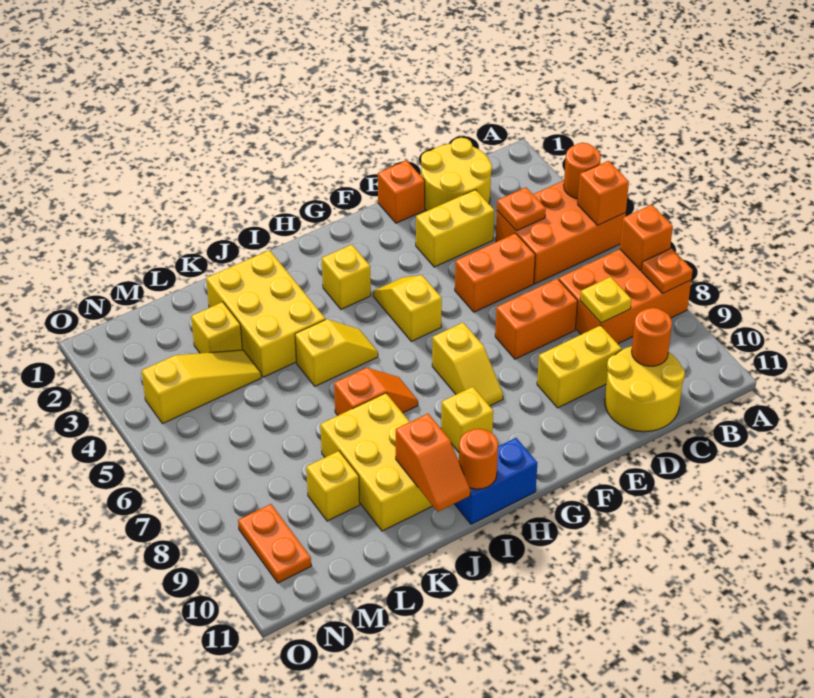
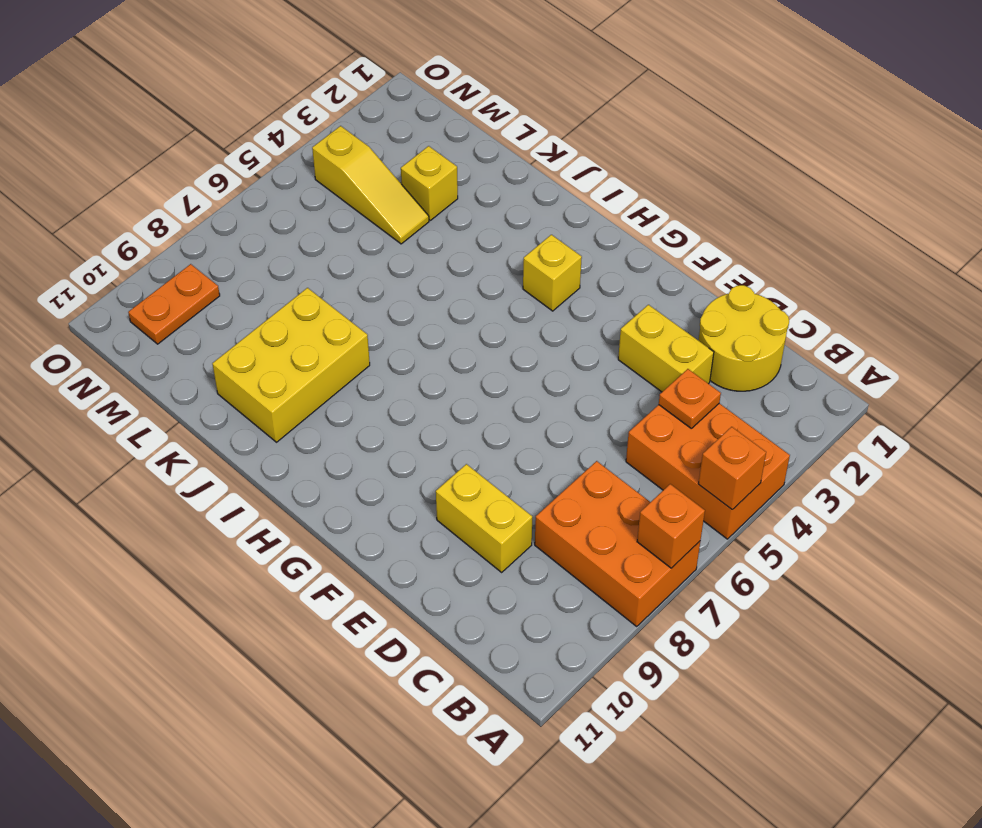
none -> yellow round brick C10:D11 level 1
none -> orange brick D5:E5 level 1
none -> orange brick D7:E7 level 1
none -> orange brick E1 level 1

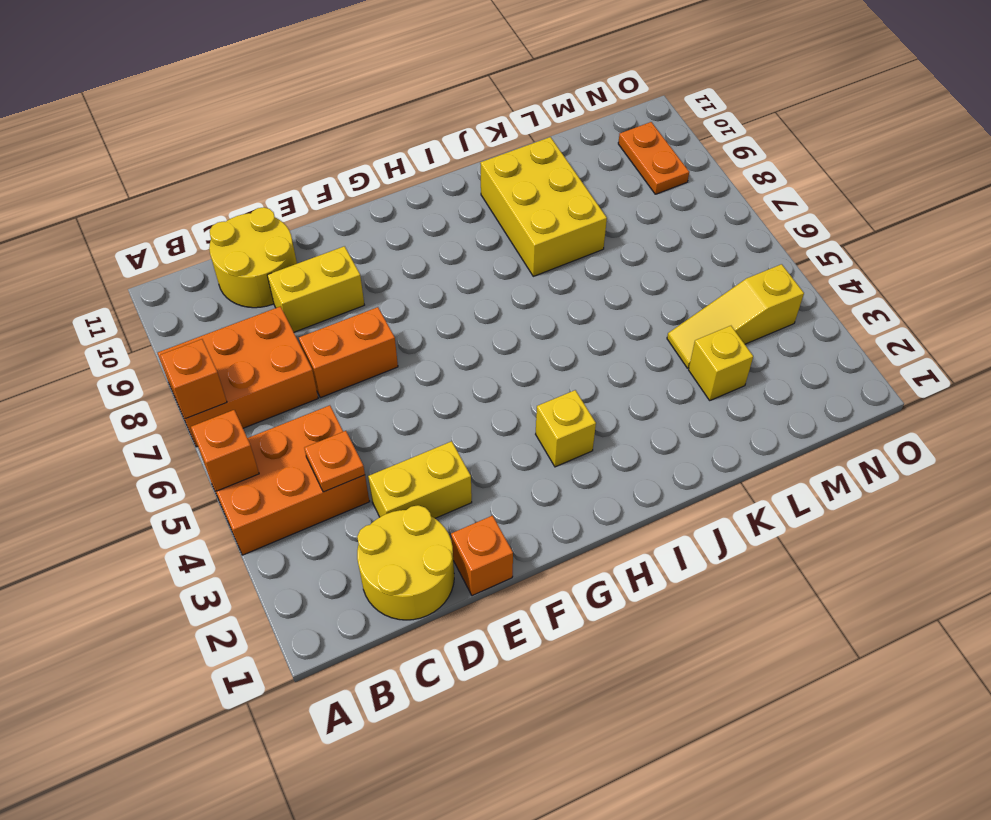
none -> orange brick D5:E5 level 1
none -> yellow slope G4:G5 level 1 top 5
none -> yellow slope G7:G8 level 1 top 7
none -> yellow brick H9 level 1

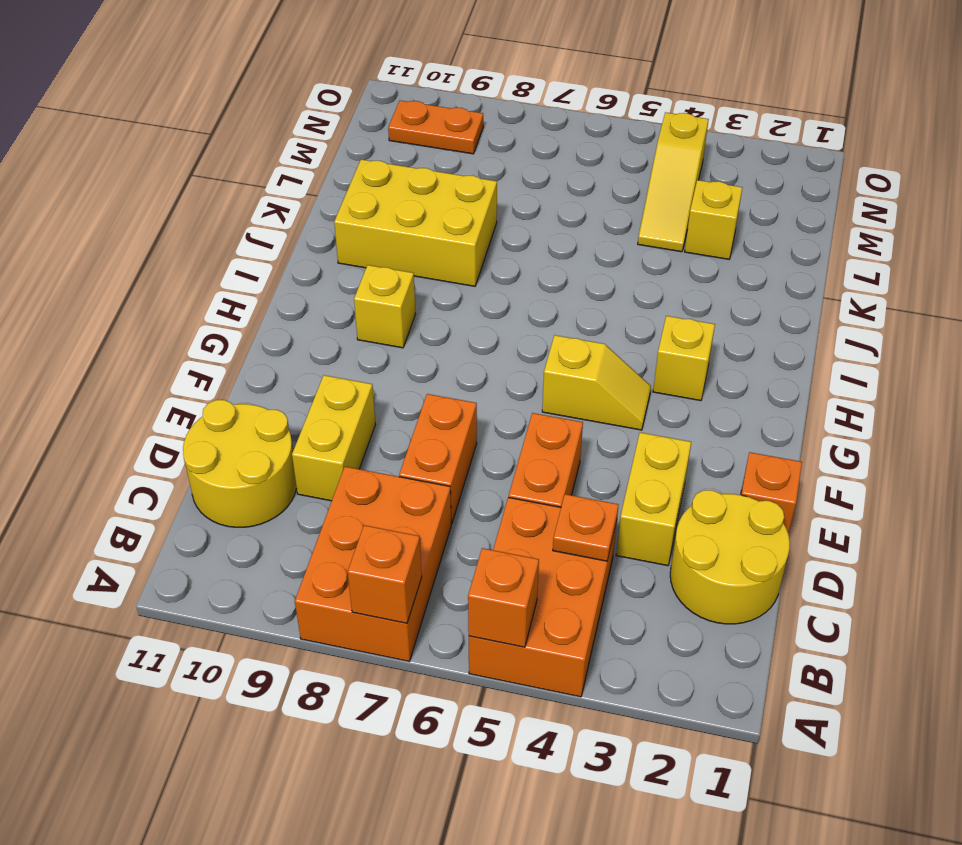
none -> yellow slope G7:G8 level 1 top 7
none -> blue brick H11:I11 level 1
none -> yellow slope I5:J5 level 1 top J
none -> orange slope I7:J7 level 1 top J

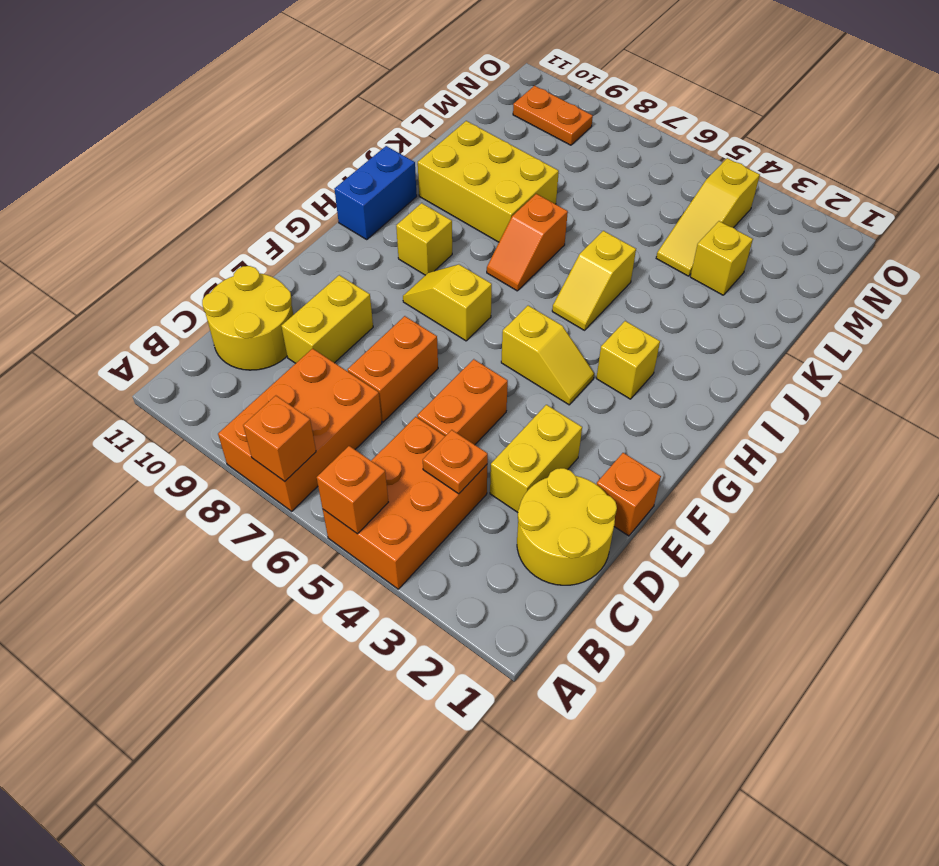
none -> yellow brick J2:K4 level 1
none -> yellow brick L9 level 1
none -> orange round brick A4 level 2
none -> orange plate A8 level 2

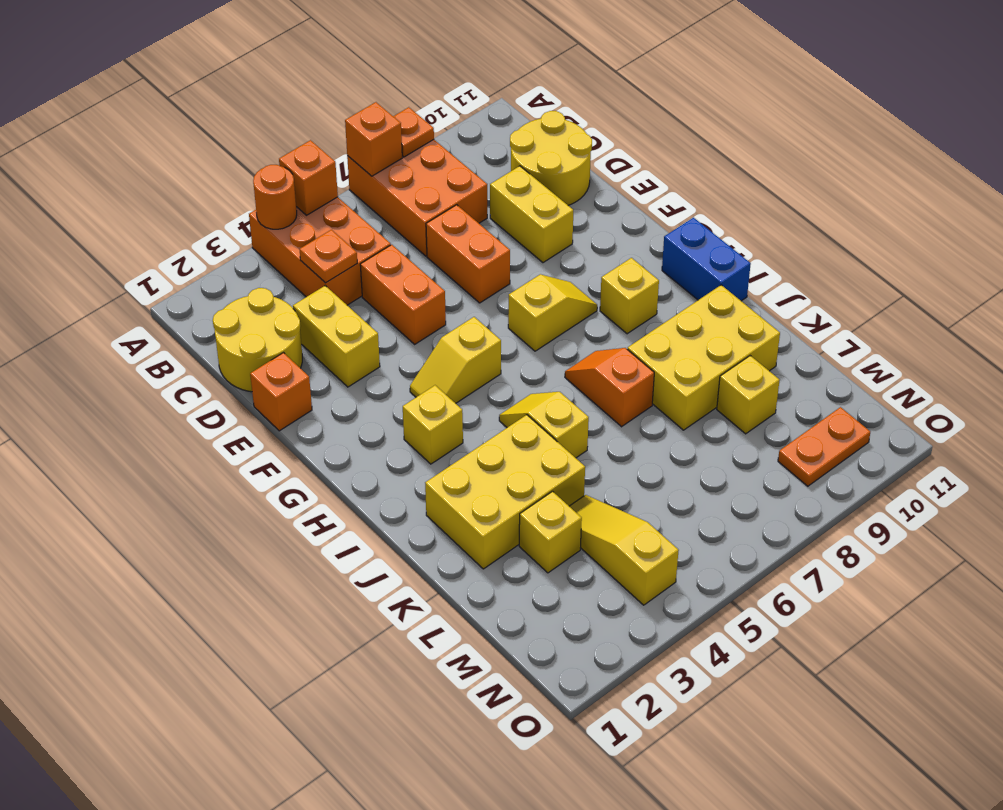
none -> yellow plate C8 level 2
none -> orange round brick C10 level 2
none -> orange round brick I11 level 2
none -> orange slope J10:J11 level 2 top 10

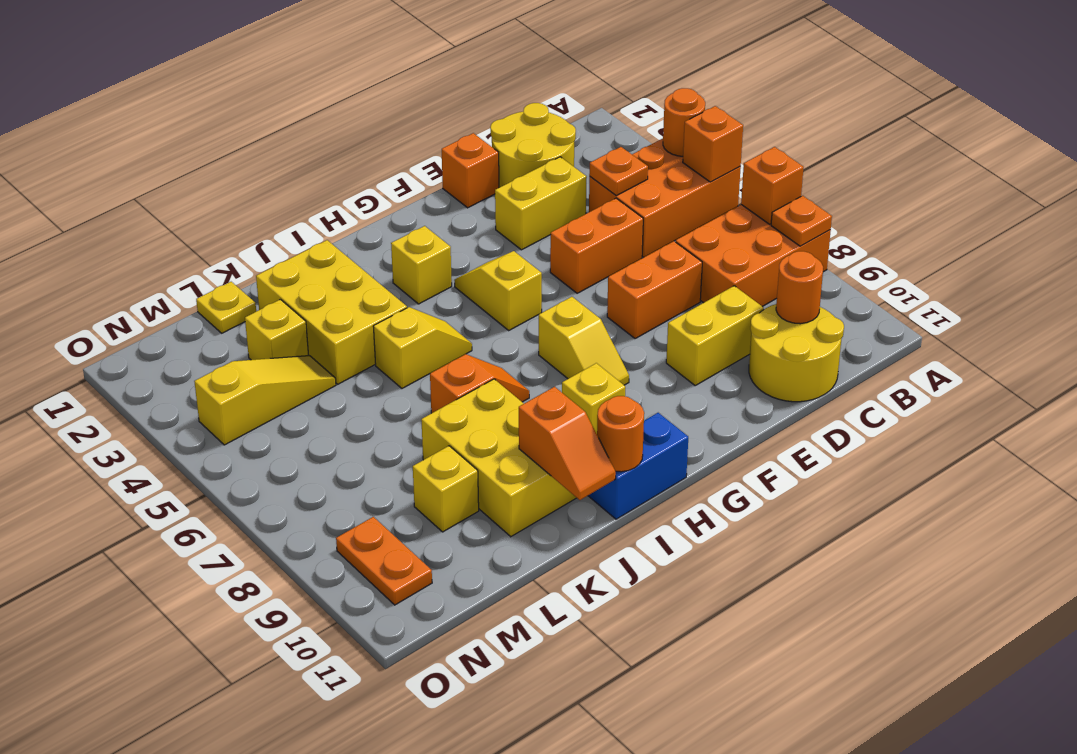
yellow plate L1 level 1 -> yellow plate C8 level 2

